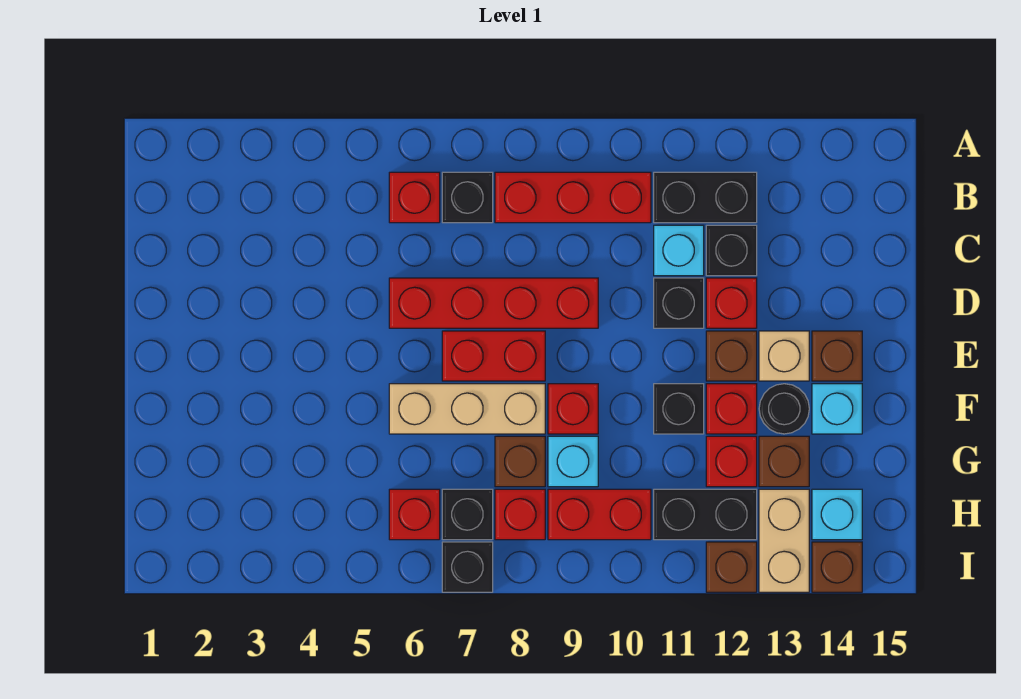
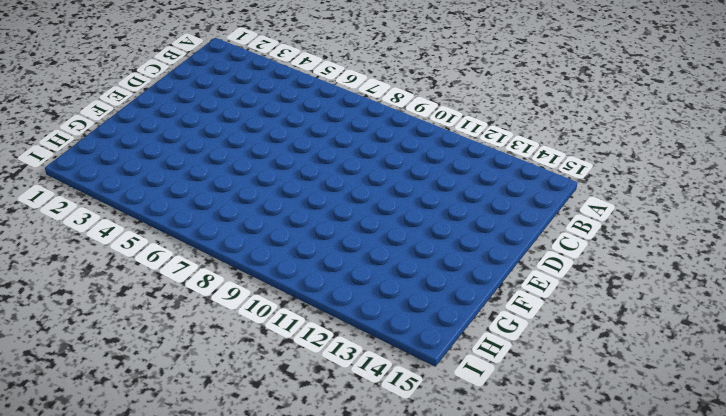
none -> red brick B6 level 1
none -> black brick B7 level 1
none -> red brick B8:B10 level 1
none -> black brick B11:B12 level 1

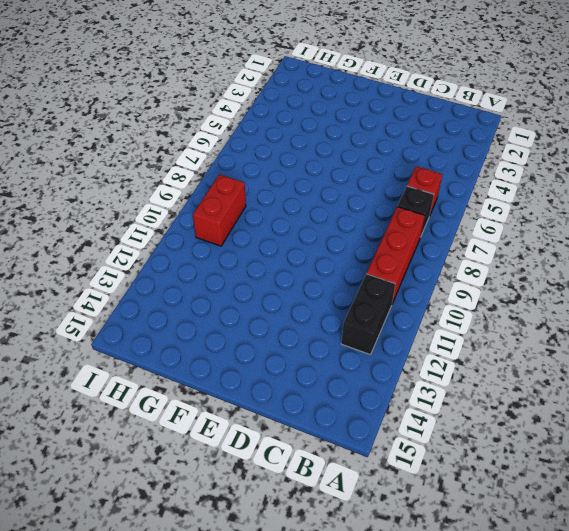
none -> cyan brick C11 level 1
none -> black brick C12 level 1
none -> red brick D6:D9 level 1
none -> black brick D11 level 1

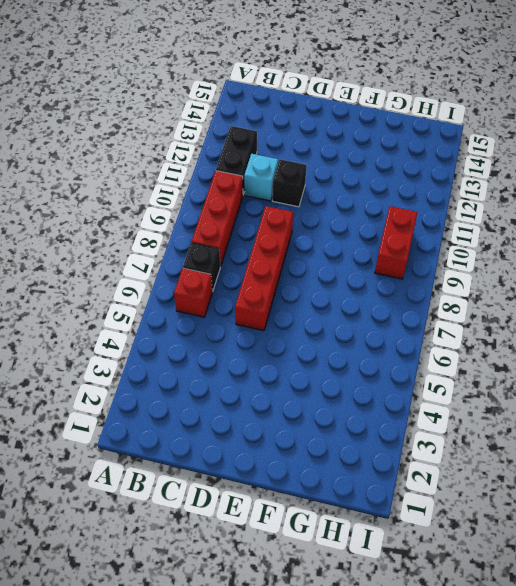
none -> black brick C12 level 1
none -> red brick D12 level 1
none -> red brick E7:E8 level 1
none -> brown brick E12 level 1

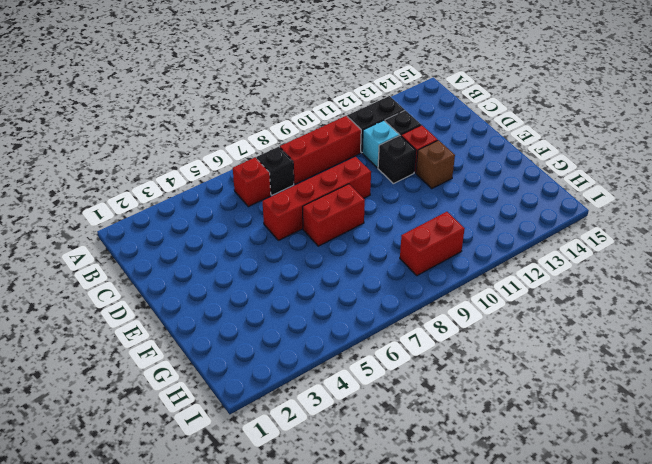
none -> tan brick E13 level 1
none -> brown brick E14 level 1
none -> tan brick F6:F8 level 1
none -> red brick F9 level 1

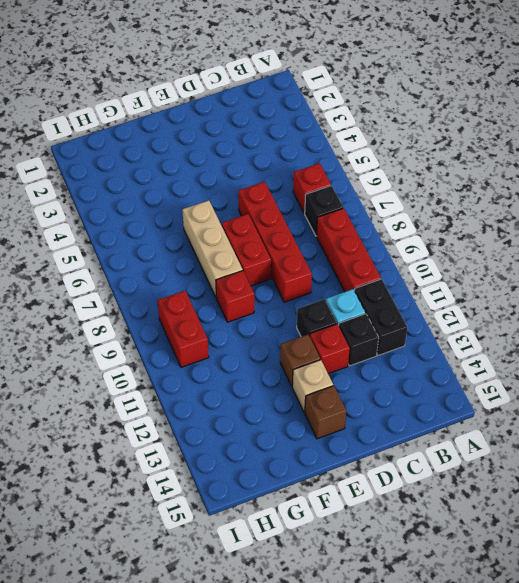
none -> black brick F11 level 1
none -> red brick F12 level 1
none -> black round brick F13 level 1
none -> cyan brick F14 level 1

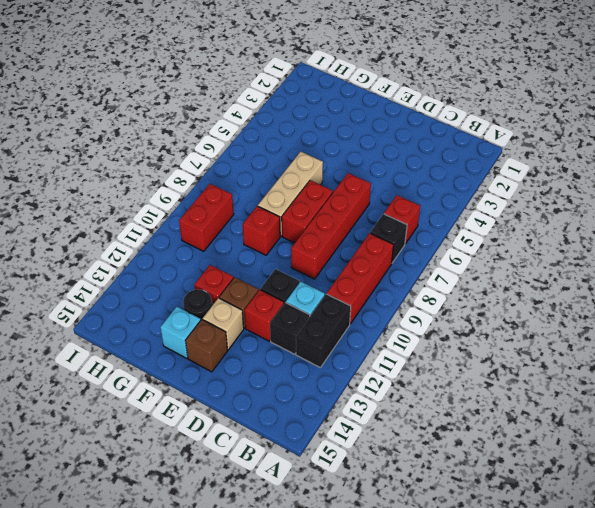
none -> black brick F11 level 1
none -> brown brick G8 level 1
none -> cyan brick G9 level 1
none -> red brick G12 level 1

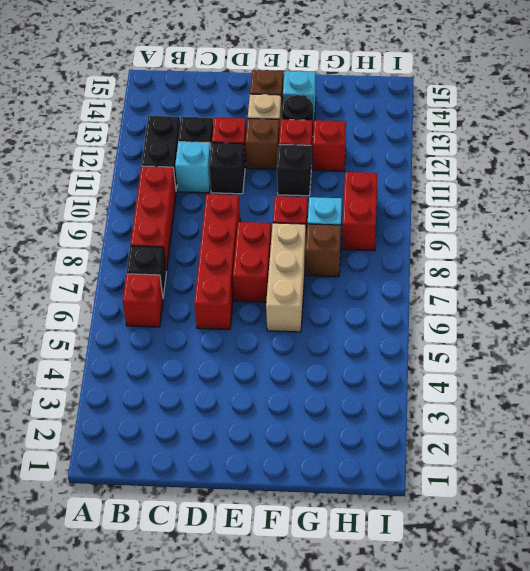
none -> brown brick G13 level 1
none -> red brick H6 level 1
none -> black brick H7 level 1
none -> red brick H8 level 1

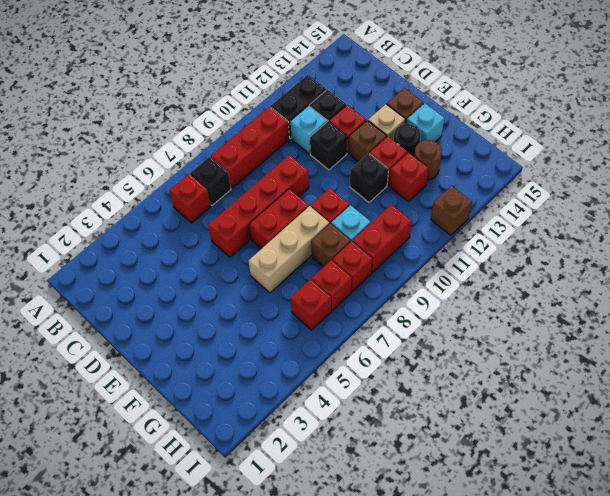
brown round brick G13 level 1 -> brown brick G13 level 1
red brick H7 level 1 -> black brick H7 level 1
none -> black brick H11:H12 level 1
none -> tan brick H13:I13 level 1
none -> cyan brick H14 level 1
none -> black brick I7 level 1

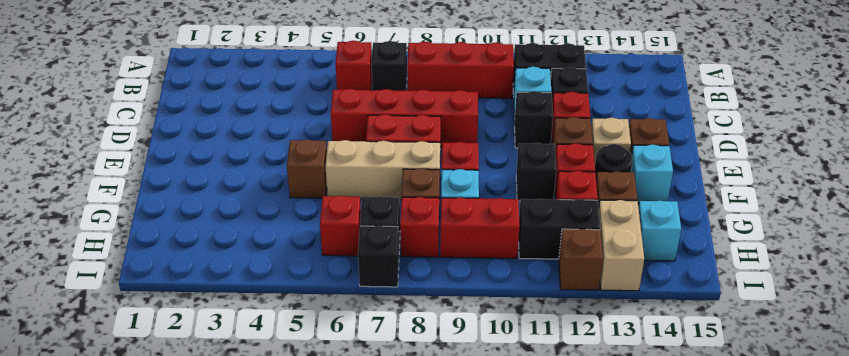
brown brick F5 level 1 -> brown brick I14 level 1

